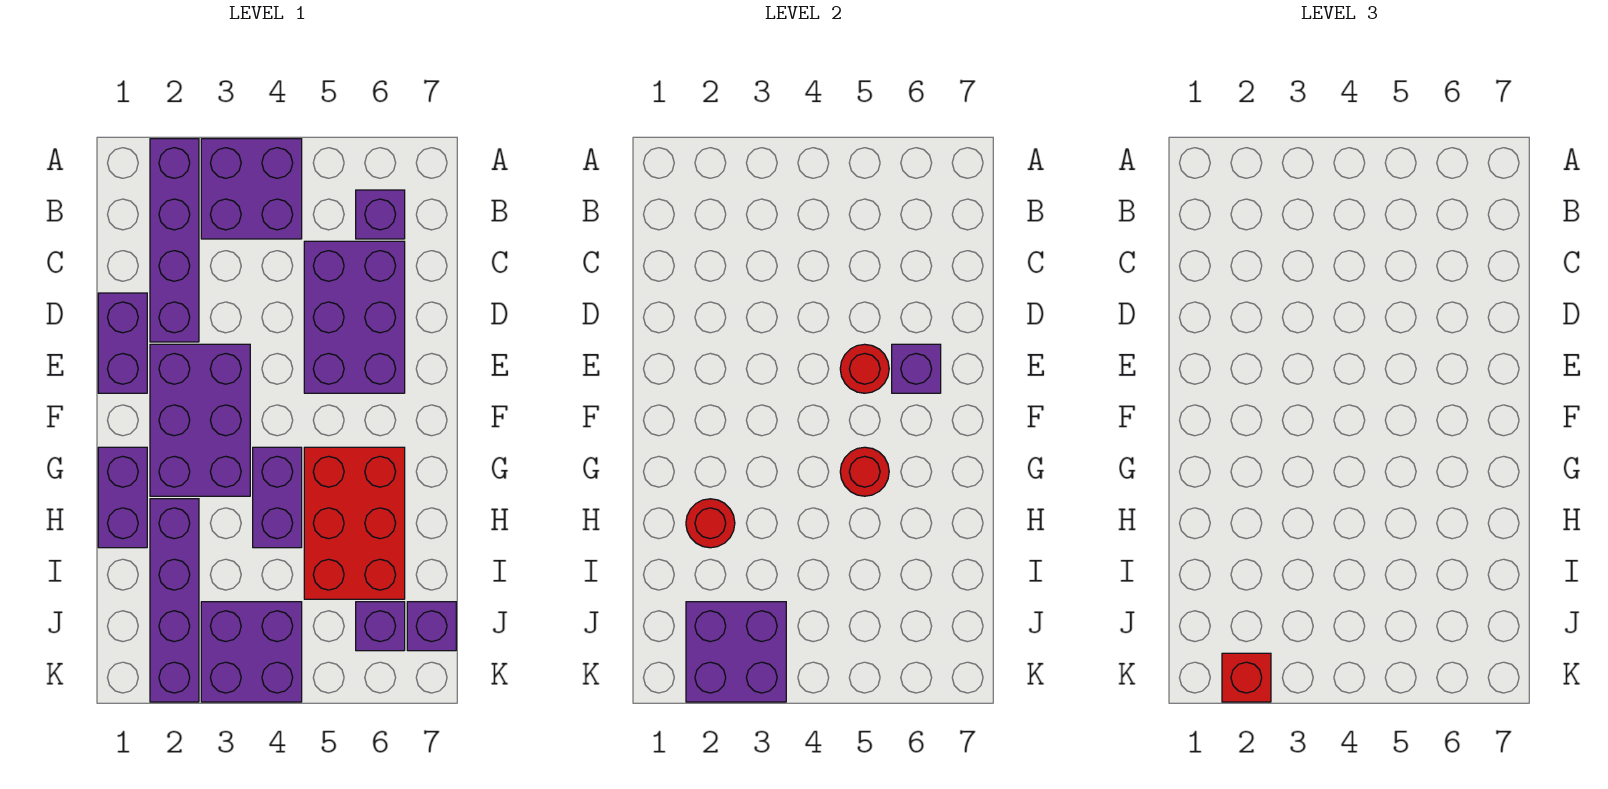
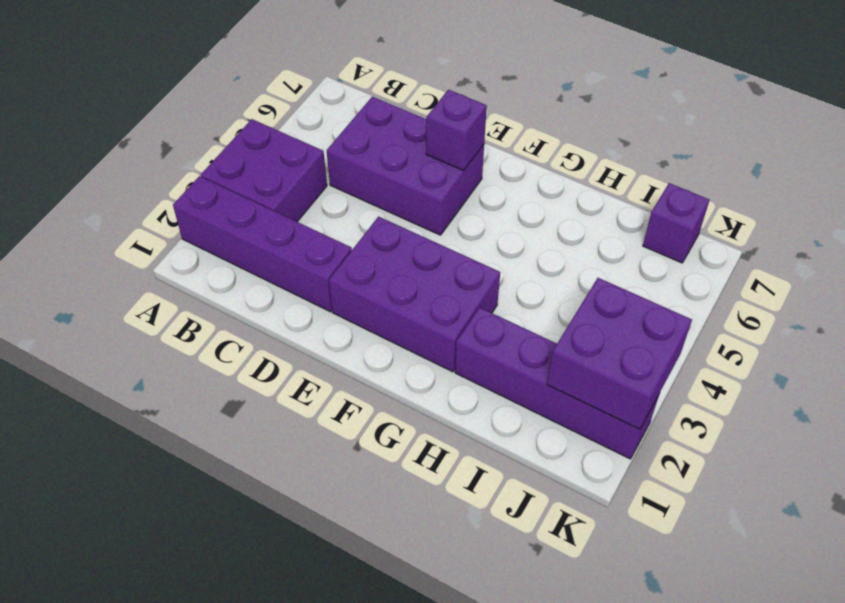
none -> purple brick B6 level 1
none -> purple brick D1:E1 level 1
none -> purple brick G1:H1 level 1

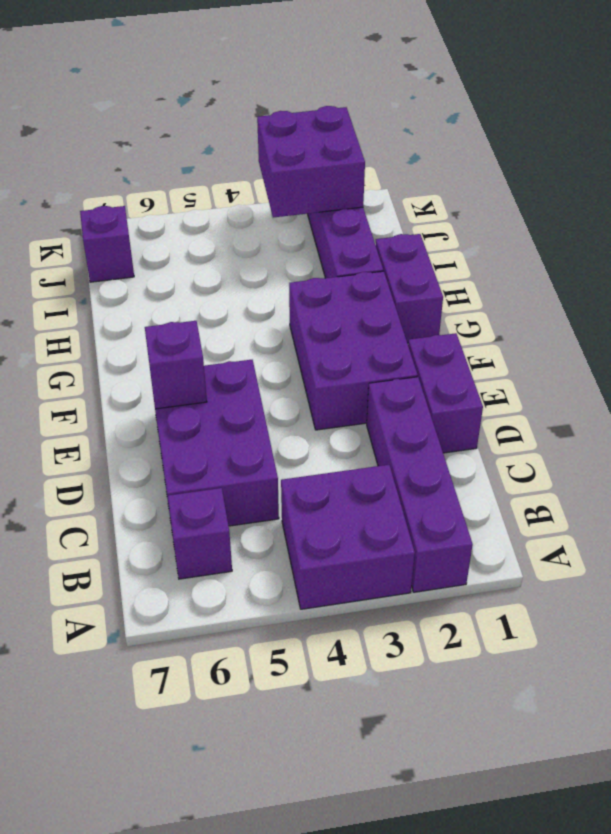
none -> purple brick G4:H4 level 1
none -> red brick G5:I6 level 1
none -> purple brick J3:K4 level 1

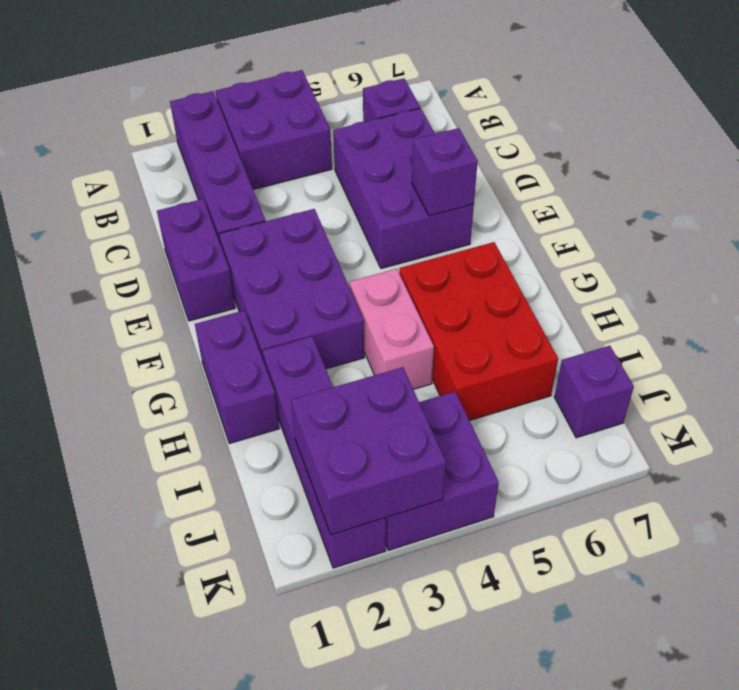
pink brick G4:H4 level 1 -> purple brick G4:H4 level 1
none -> purple brick J6 level 1
none -> red round brick E5 level 2
none -> red round brick G5 level 2

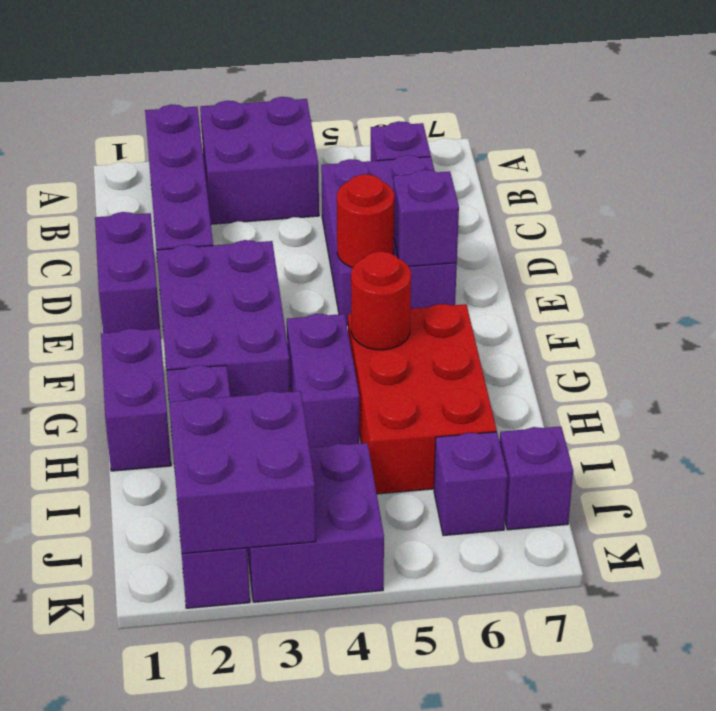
none -> red round brick H2 level 2
none -> red brick K2 level 3

